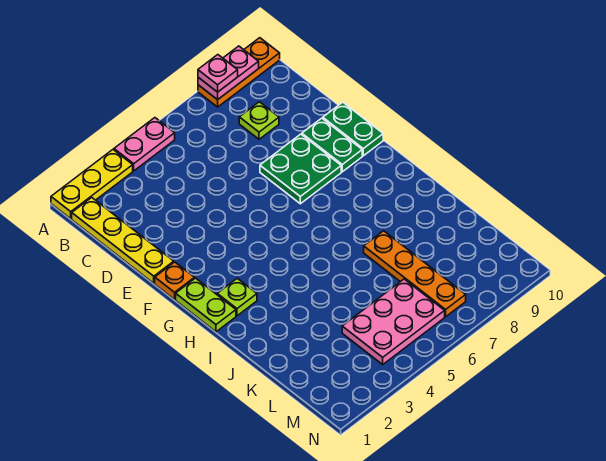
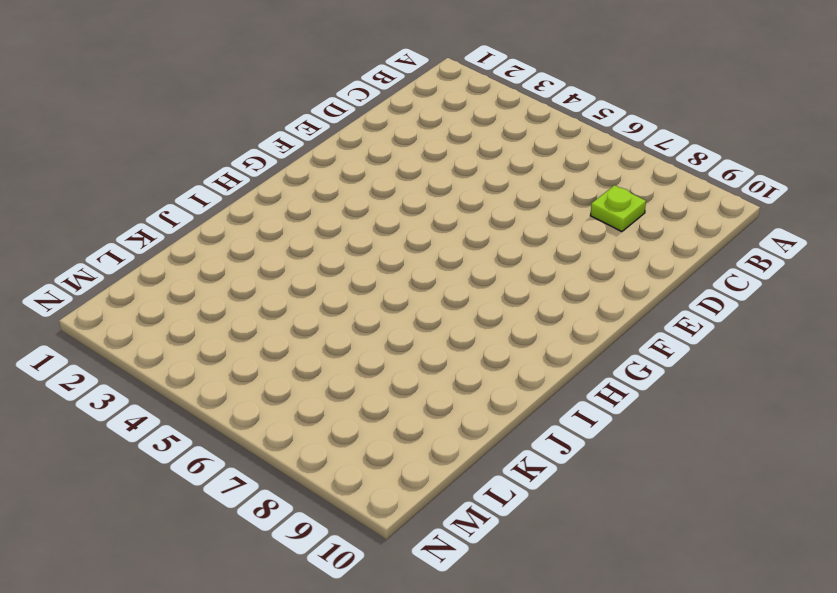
none -> yellow plate A1:A3 level 1
none -> pink plate A4:A5 level 1
none -> orange plate A8:A10 level 1

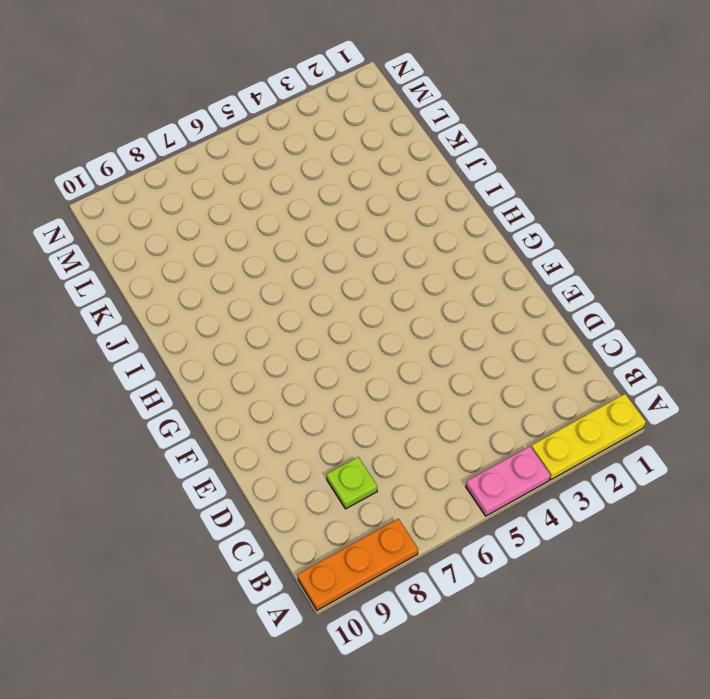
none -> yellow plate B1:E1 level 1
none -> green plate E7:F8 level 1
none -> green plate E9:F9 level 1

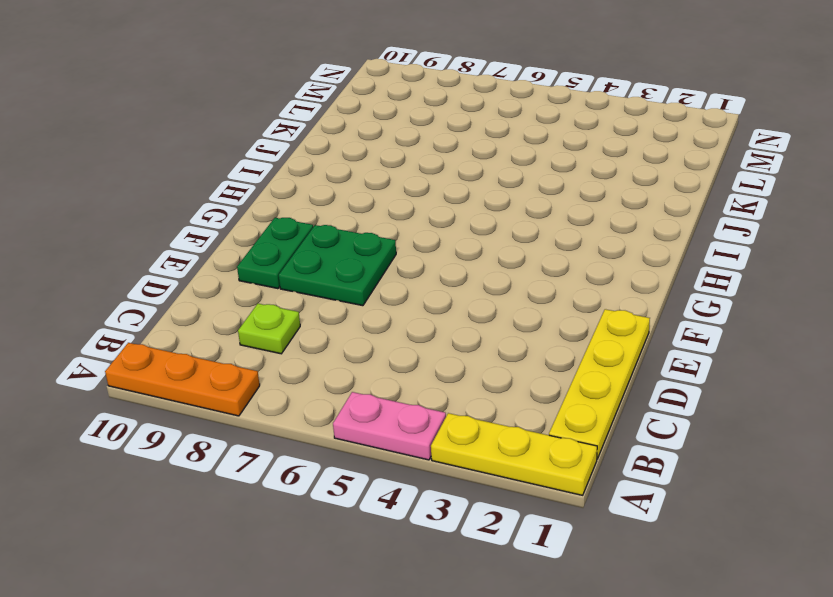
none -> green plate E10:F10 level 1
none -> orange plate F1 level 1
none -> lime plate G1:H1 level 1

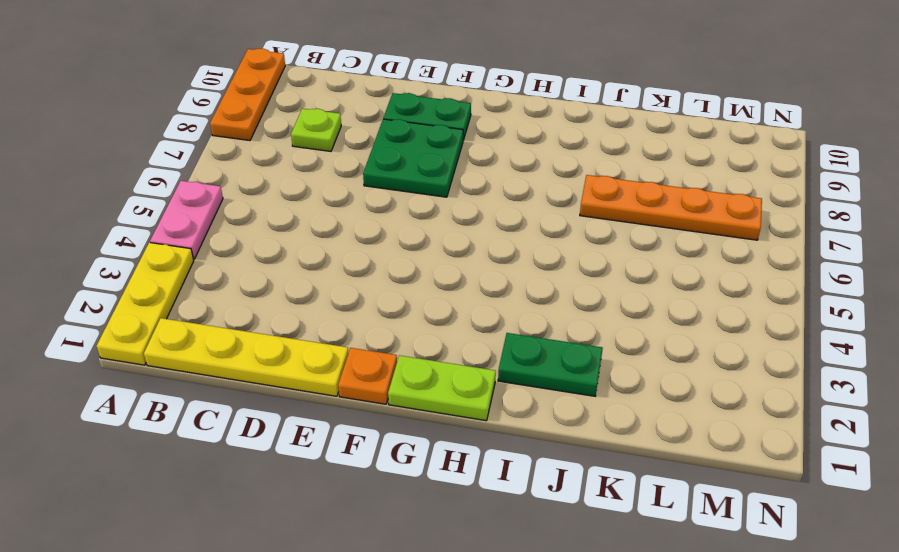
green plate I2:J2 level 1 -> green plate E10:F10 level 1
none -> lime plate H2 level 1
none -> pink plate L4:M6 level 1
none -> pink plate A8:A9 level 2

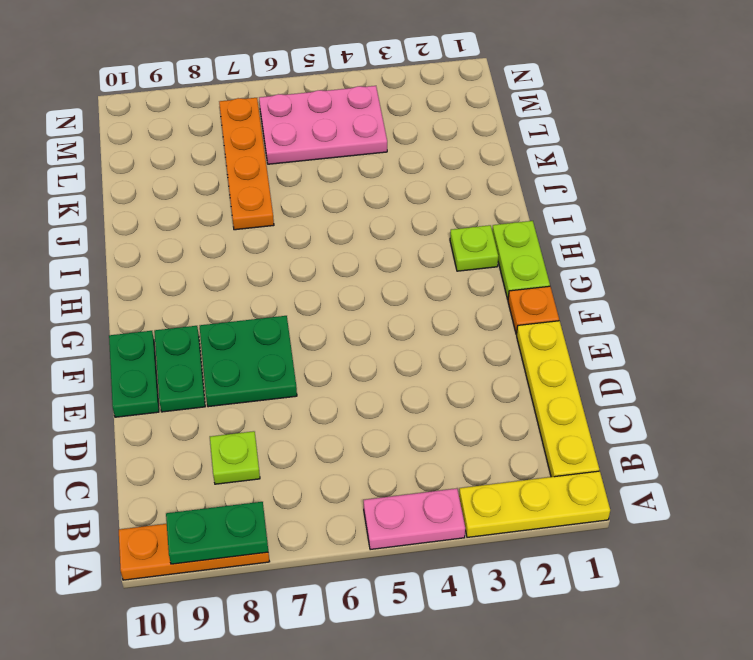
green plate A8:A9 level 2 -> pink plate A8:A9 level 2
none -> pink plate A8 level 3

